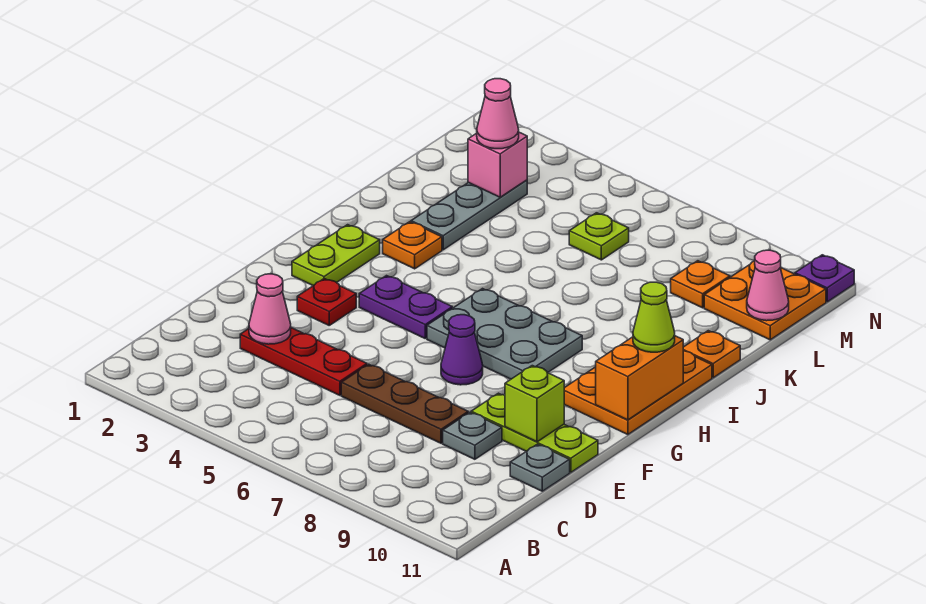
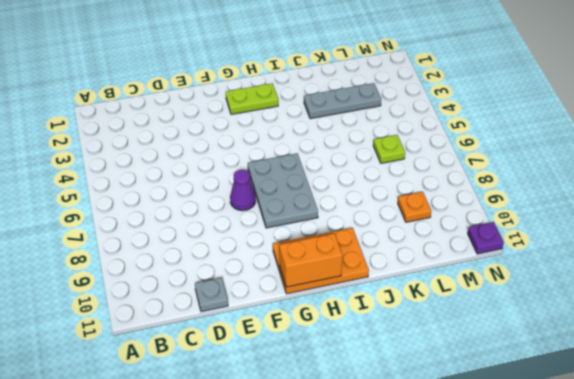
none -> red plate D3:D5 level 1
none -> brown plate D6:D8 level 1
none -> grey plate D9 level 1

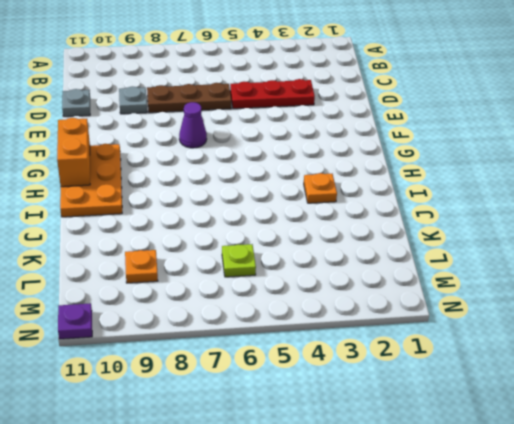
none -> lime plate E9:E11 level 1
none -> red plate F3 level 1
none -> lime plate G2:H2 level 1

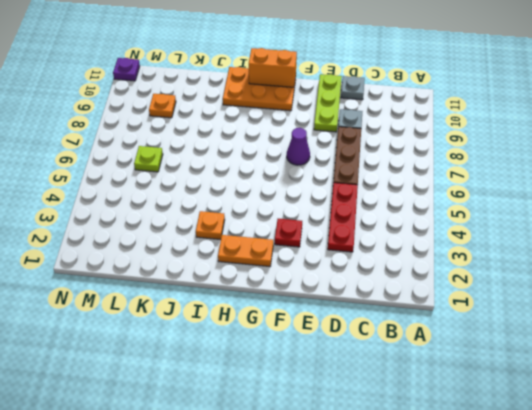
orange plate G2:H2 level 1 -> lime plate G2:H2 level 1
none -> purple plate G4:G5 level 1
none -> grey plate G6:H8 level 1
none -> grey plate J3:L3 level 1

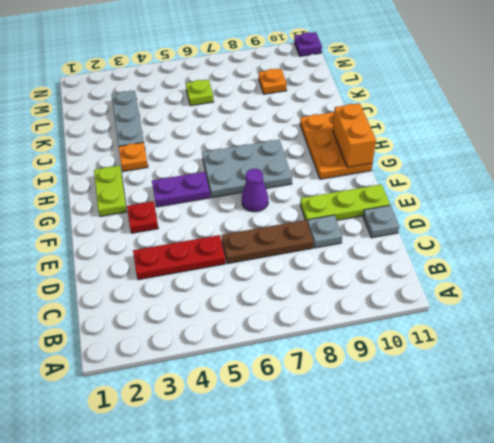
none -> orange plate J11 level 1
none -> orange plate L10:M11 level 1
none -> pink cone D3 level 2

